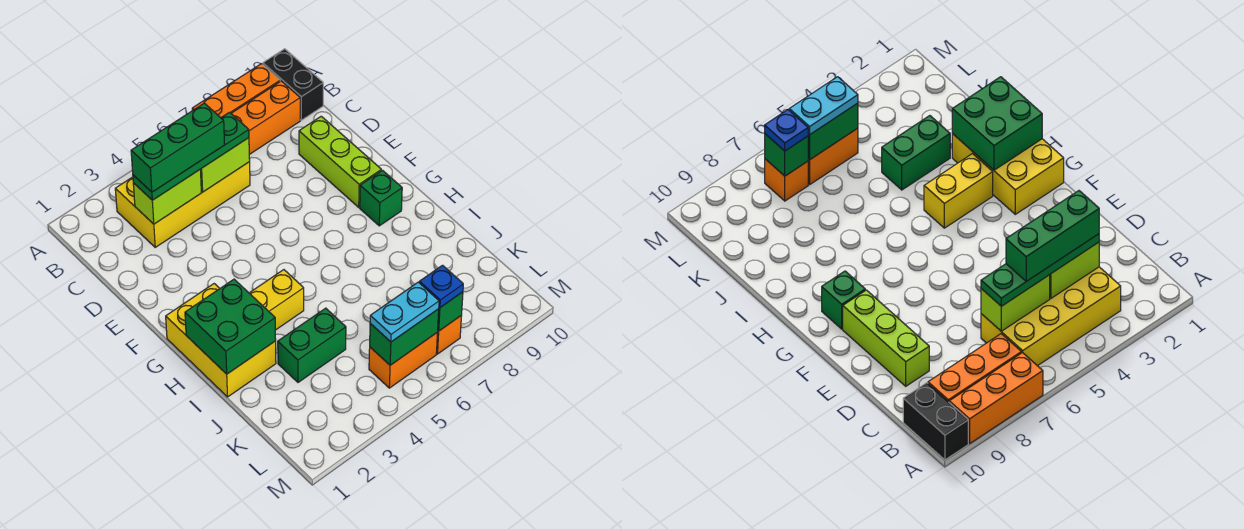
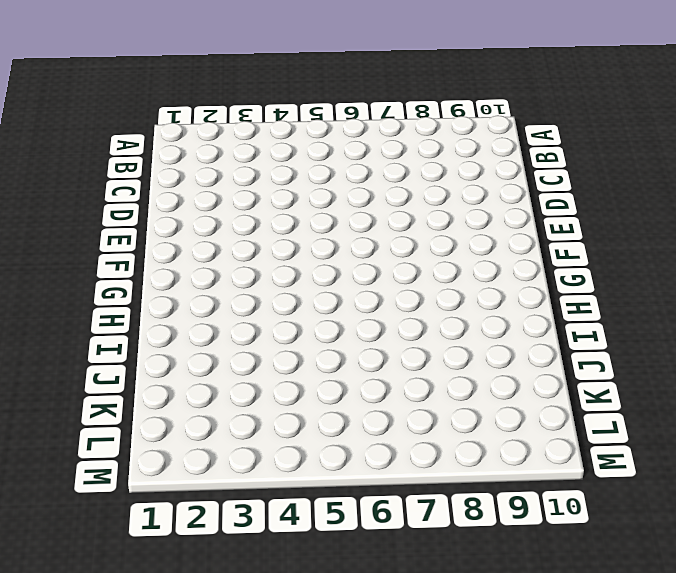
none -> orange brick A7:A9 level 1
none -> black brick A10:B10 level 1
none -> yellow brick B3:C6 level 1

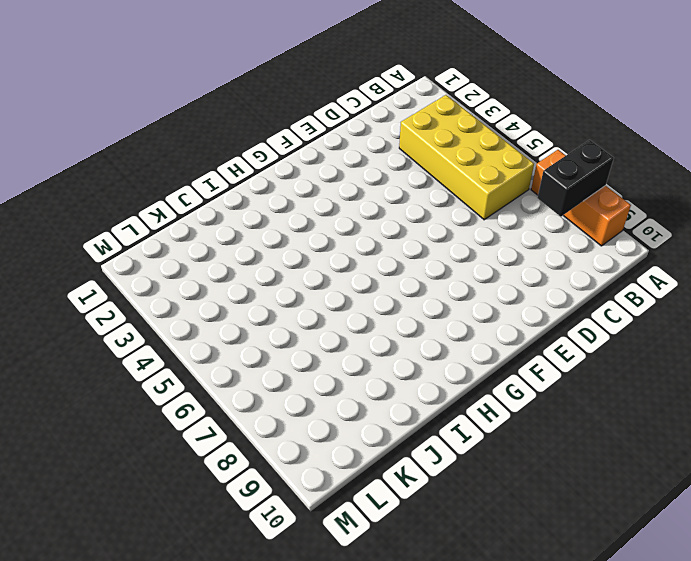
black brick A8:B8 level 2 -> black brick A10:B10 level 1
none -> orange brick B7:B9 level 1
none -> lime brick D9:F9 level 1
none -> yellow brick G1:I2 level 1

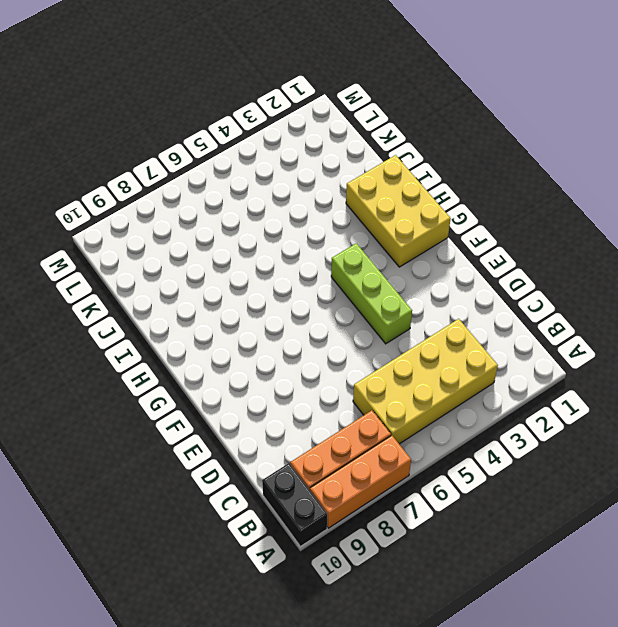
lime brick E4:G4 level 1 -> lime brick D9:F9 level 1
none -> green brick G9 level 1
none -> yellow brick H3:H4 level 1
none -> green brick J3:J4 level 1

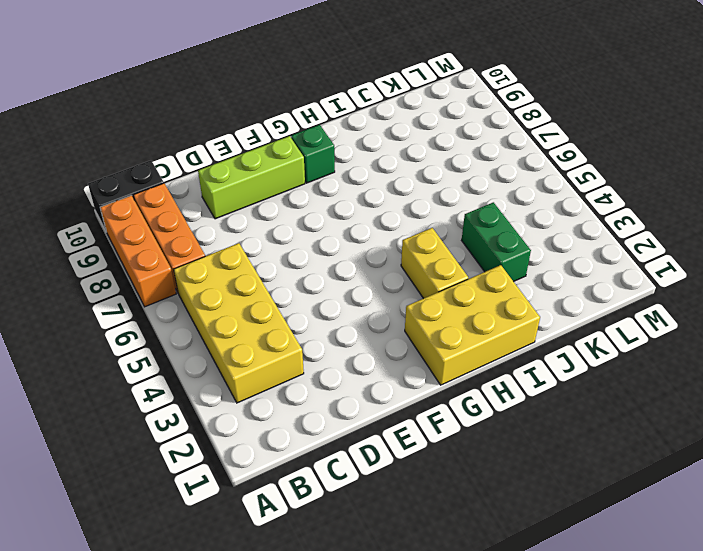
none -> orange brick L5:L6 level 1
none -> orange brick L7 level 1
none -> lime brick C3:C4 level 2

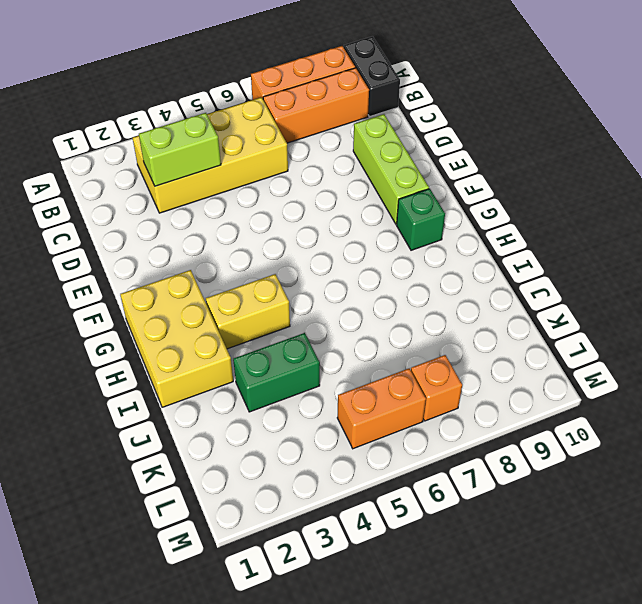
none -> lime brick C5:C6 level 2
none -> green brick H1:I2 level 2
none -> green brick L5:L6 level 2

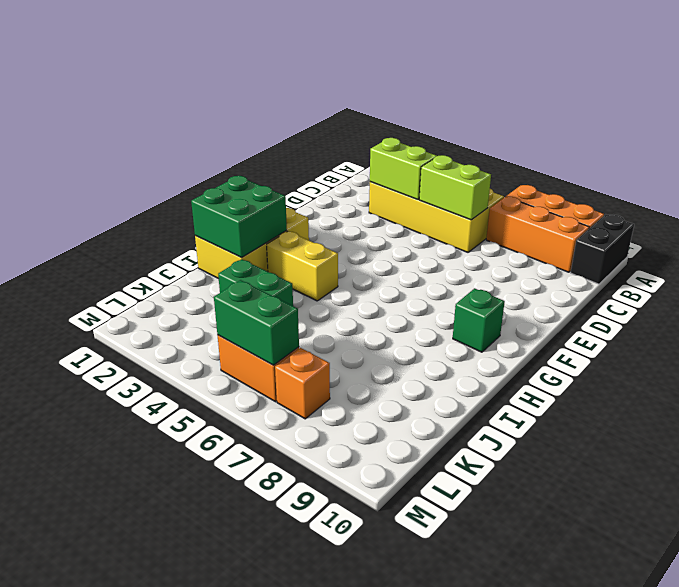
none -> lime brick D9:F9 level 1
none -> green brick L7 level 2
none -> green plate C3:C6 level 3

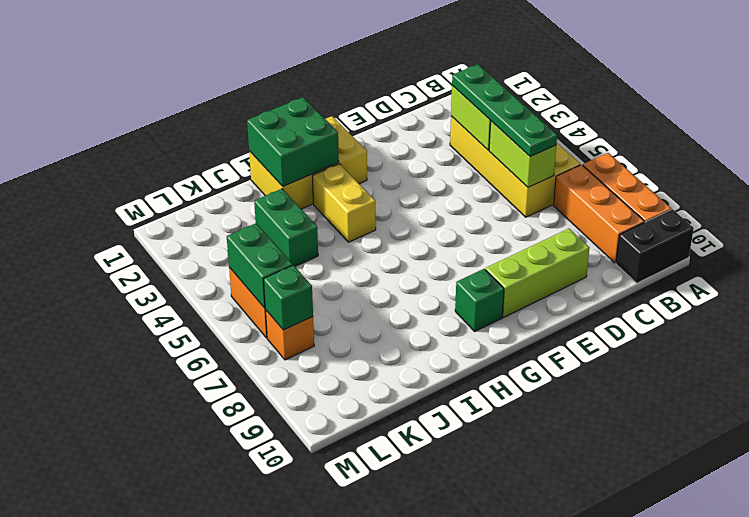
none -> cyan plate L5:L6 level 3
none -> blue plate L7 level 3
none -> green brick C3:C5 level 4

